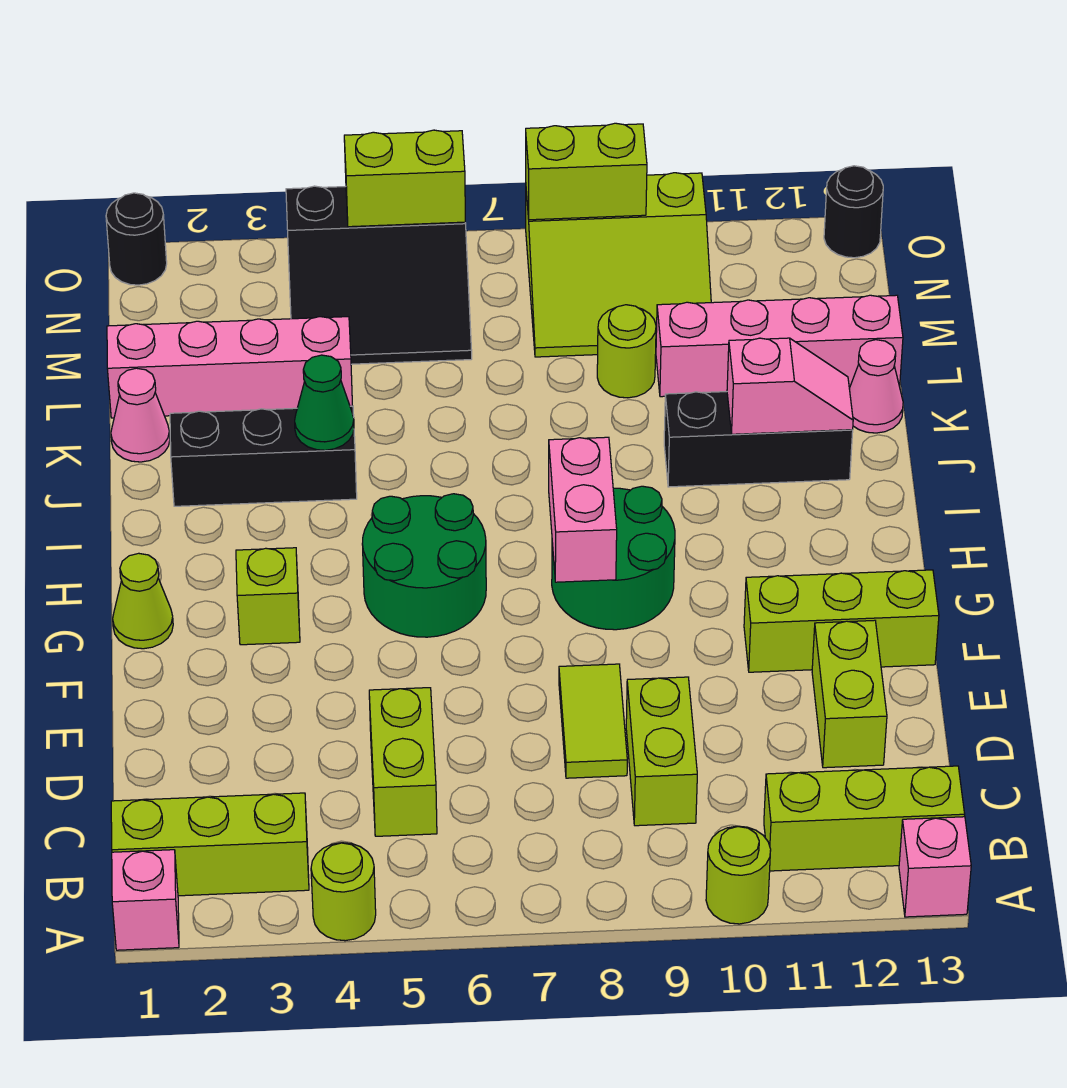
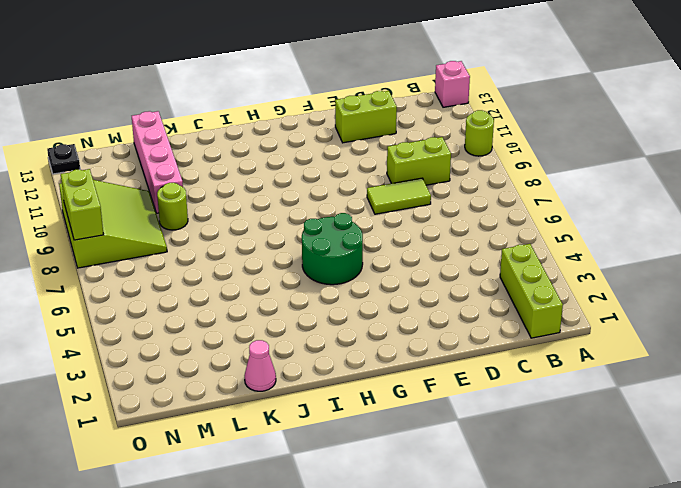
black plate O13 level 1 -> black round brick O13 level 1
none -> pink brick A1 level 1
none -> lime round brick A4 level 1
none -> lime brick B11:B13 level 1
none -> lime brick C5:D5 level 1

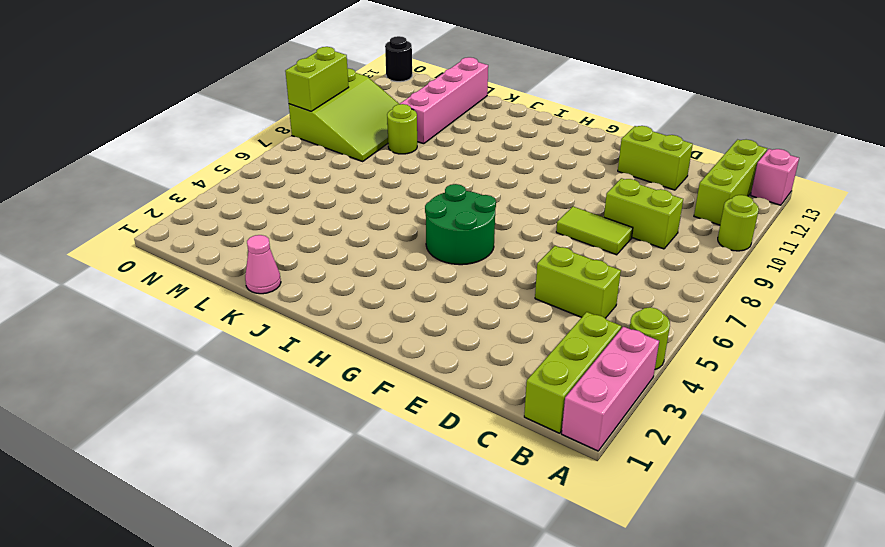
pink brick A1:A3 level 1 -> pink brick A1 level 1
none -> lime brick F11:F13 level 1
none -> lime cone G1 level 1
none -> lime brick G3 level 1
none -> green round brick G8:H9 level 1

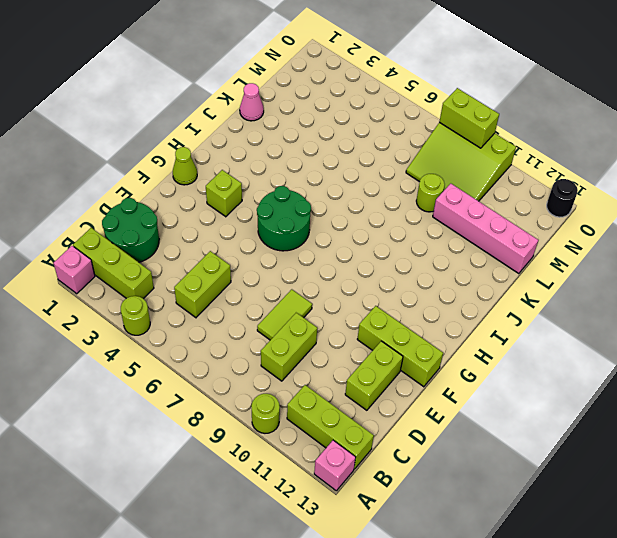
green round brick C1:D2 level 1 -> green round brick G8:H9 level 1
none -> black brick J2:J4 level 1
none -> black brick J10:J12 level 1
none -> pink cone K13 level 1
none -> pink brick L1:L4 level 1

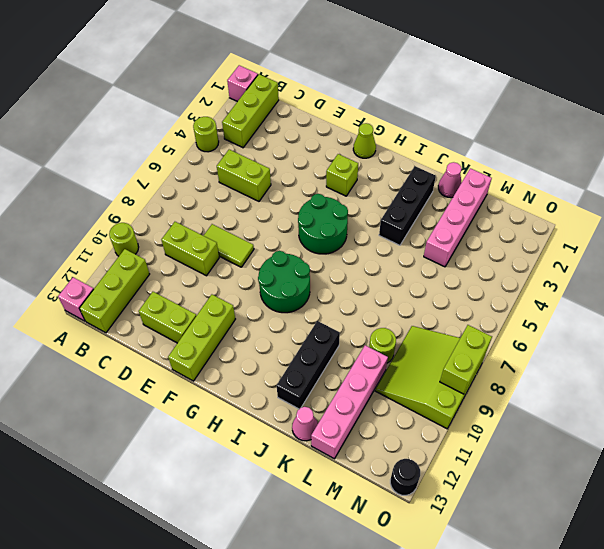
none -> black slope M4:O6 level 1 top O
none -> black round brick O1 level 1
none -> pink brick G8:H8 level 2
none -> green cone J4 level 2

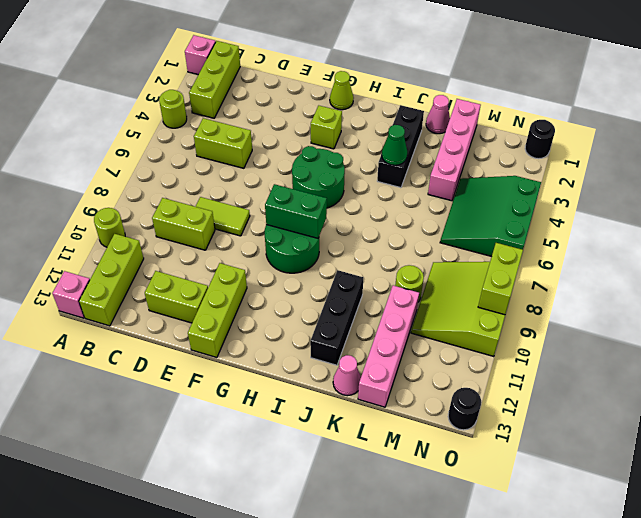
green brick G8:H8 level 2 -> pink brick G8:H8 level 2
green slope M4:O6 level 1 top O -> black slope M4:O6 level 1 top O
none -> pink slope J11:J12 level 2 top 11
none -> lime brick O5:O6 level 2

